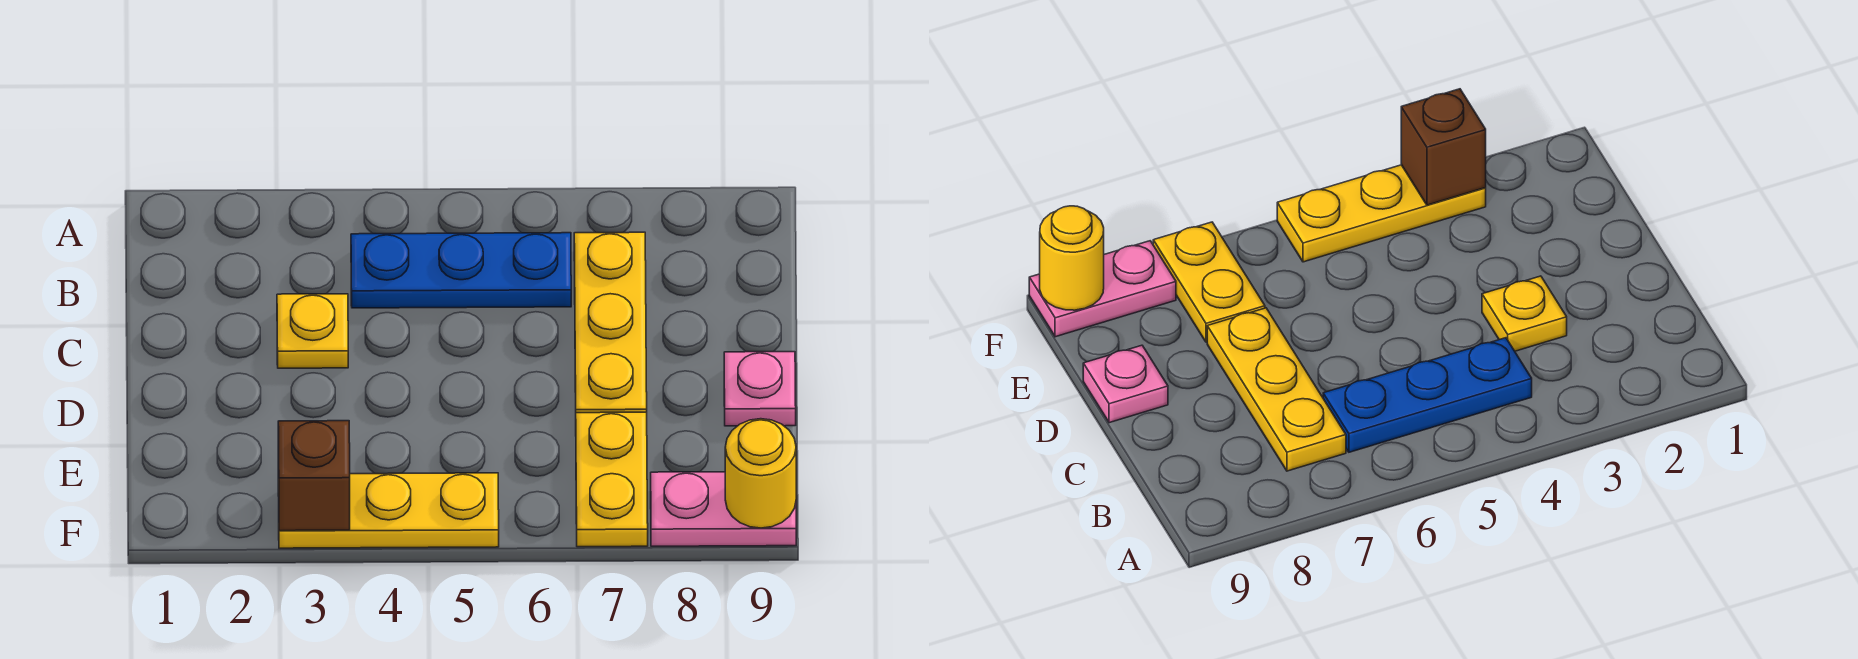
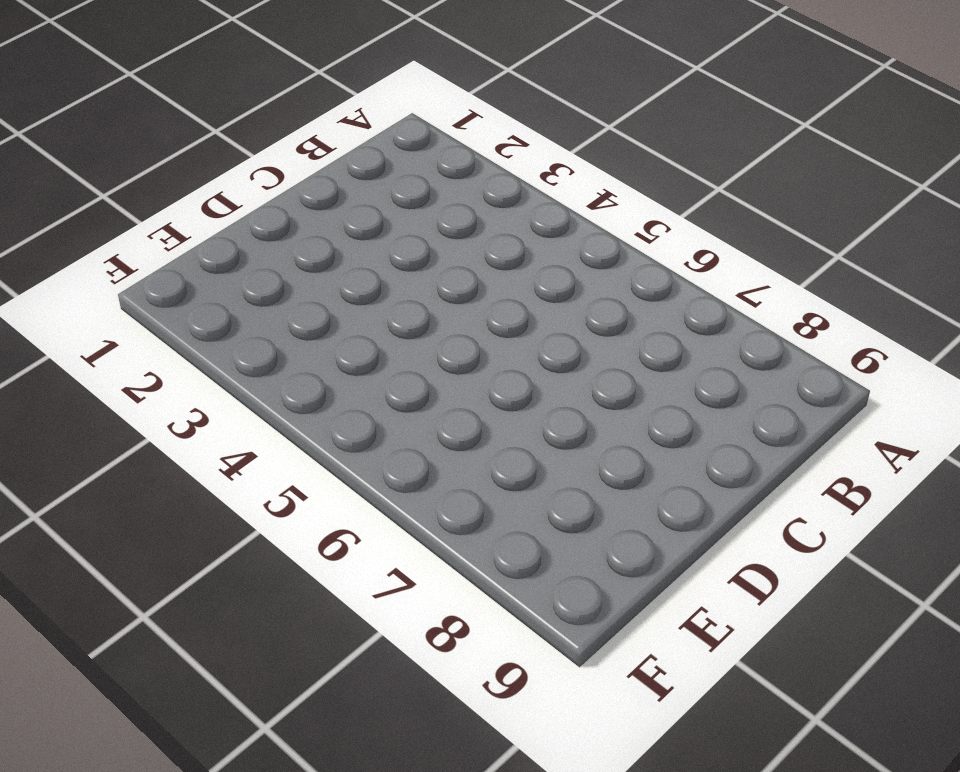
none -> blue plate B4:B6 level 1
none -> yellow plate B7:D7 level 1

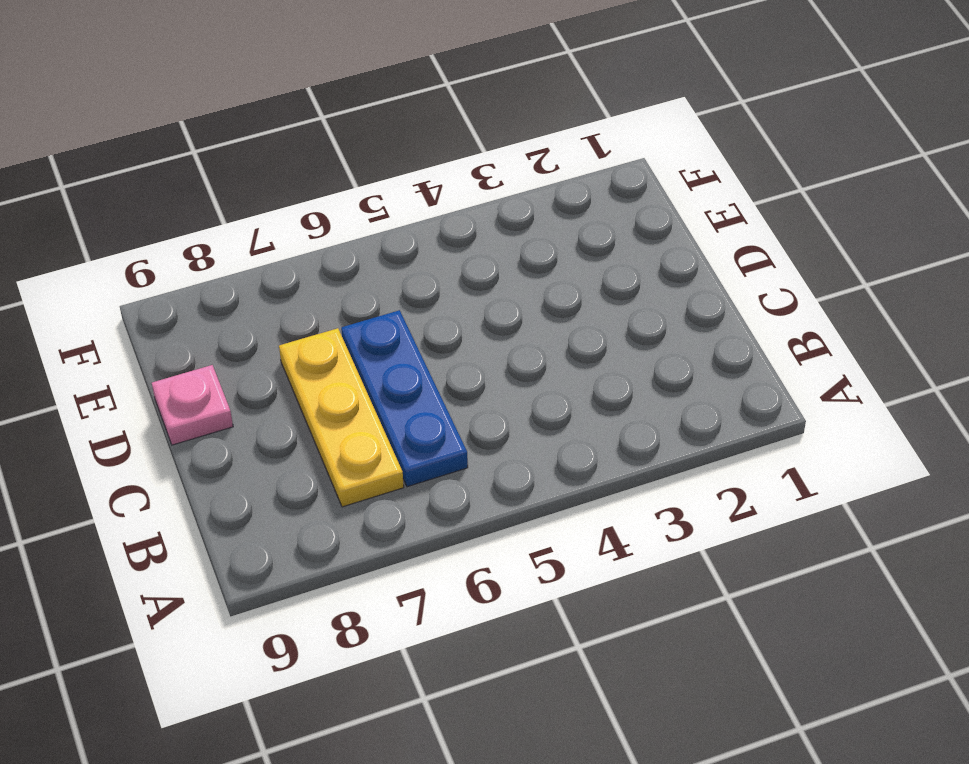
blue plate B6:D6 level 1 -> blue plate B4:B6 level 1
none -> yellow plate C3 level 1
none -> yellow plate E7:F7 level 1

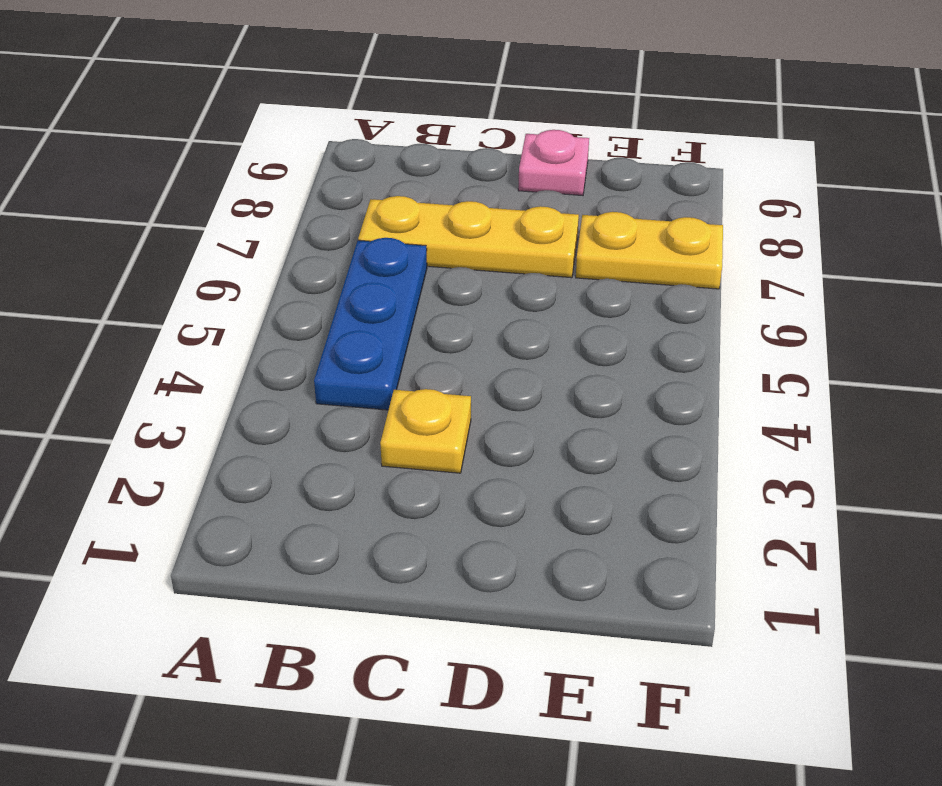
none -> yellow plate F3:F5 level 1
none -> pink plate F8:F9 level 1

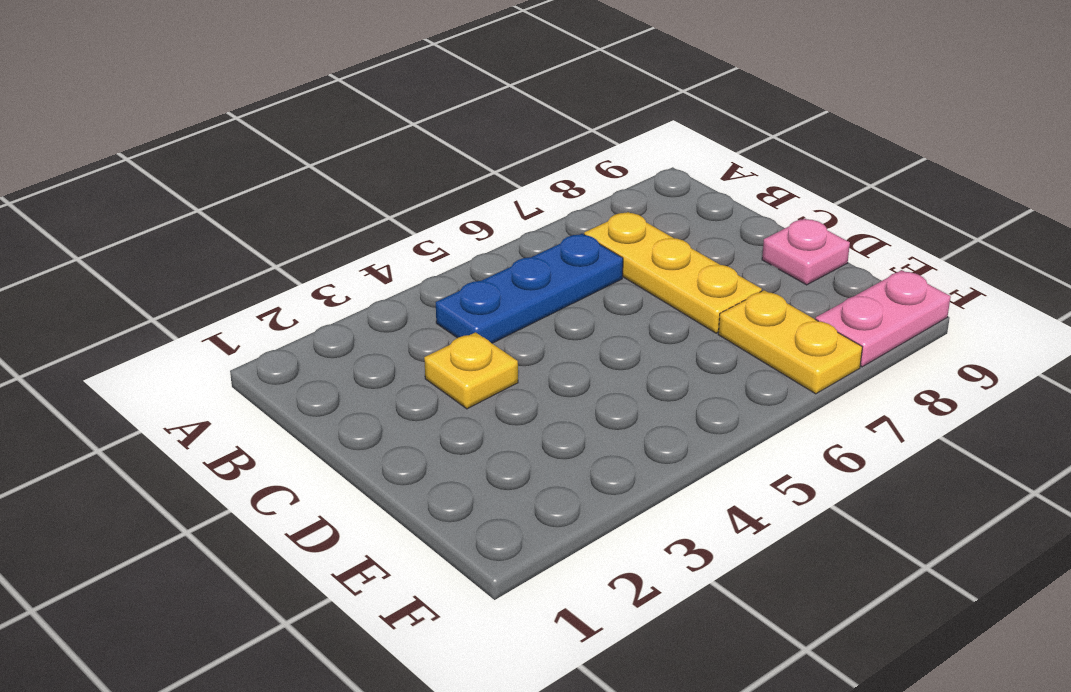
none -> yellow plate F3:F5 level 1
none -> brown brick F3 level 2

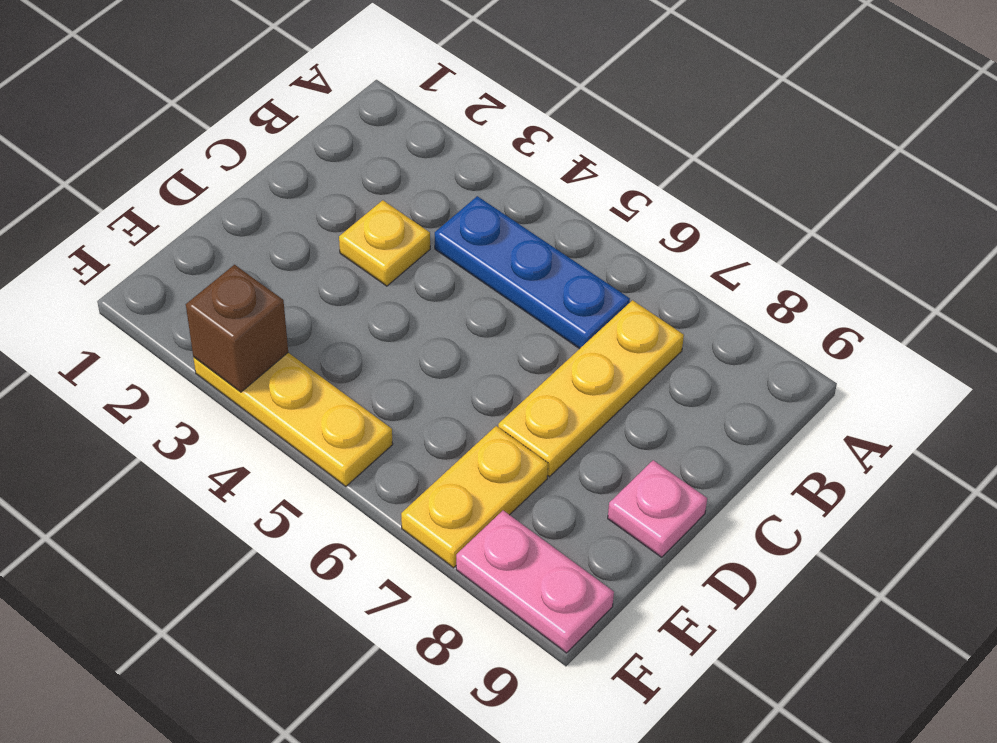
none -> yellow round brick F9 level 2

